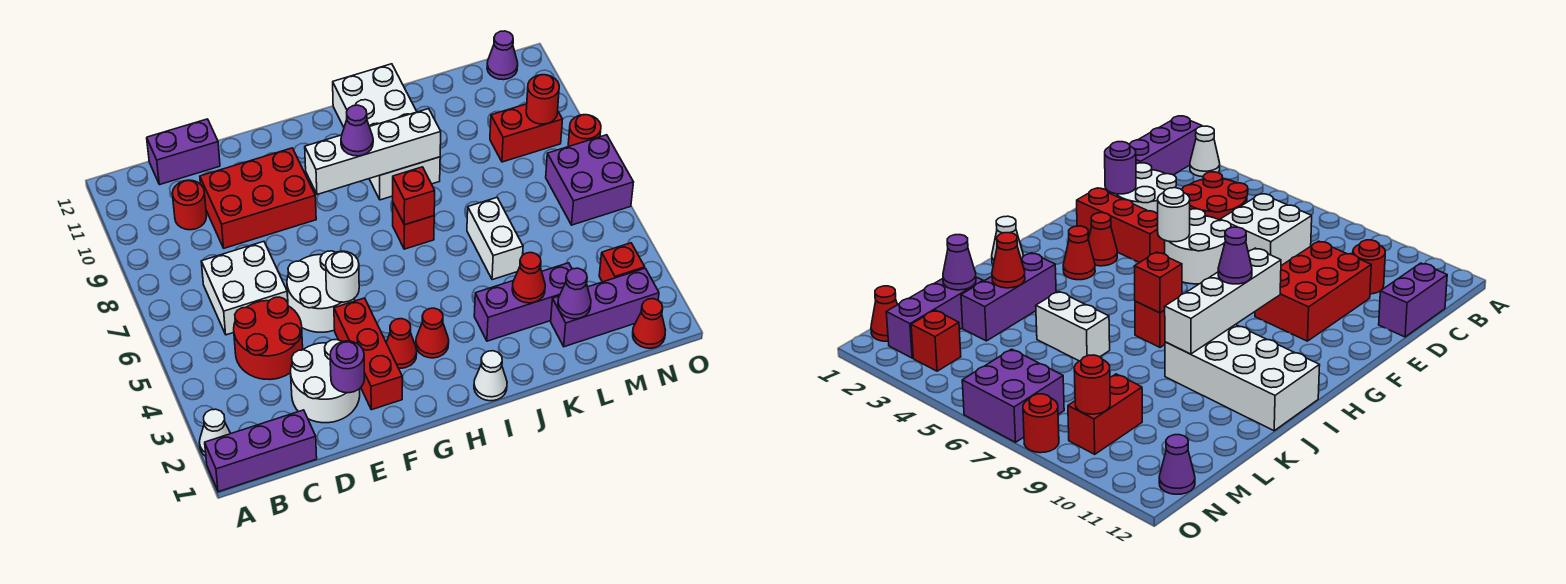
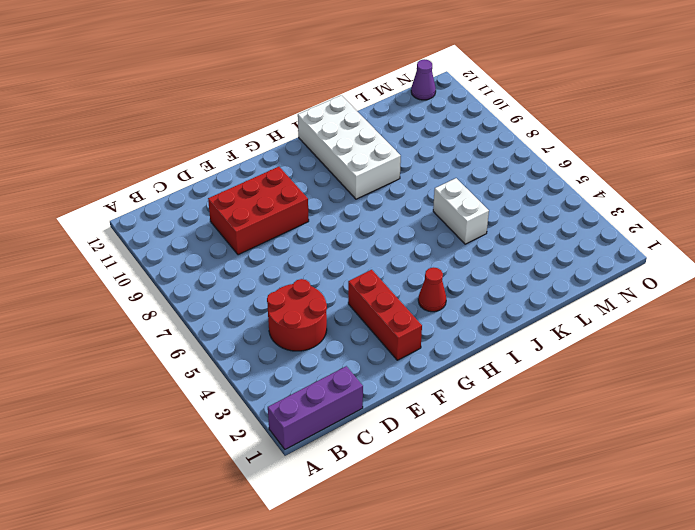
none -> white cone A2 level 1
none -> white brick C6:D7 level 1
none -> red round brick C10 level 1
none -> purple brick C12:D12 level 1

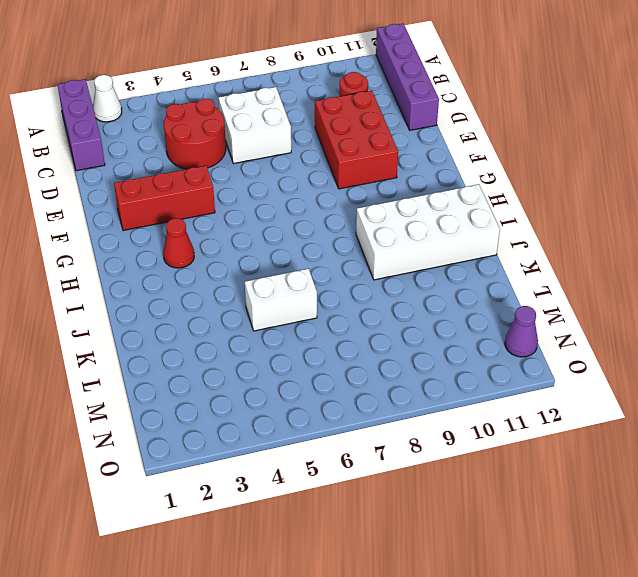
purple brick A12:D12 level 1 -> purple brick C12:D12 level 1
none -> white round brick D2:E3 level 1
none -> white round brick E5:F6 level 1
none -> red cone G3 level 1
none -> white cone I1 level 1

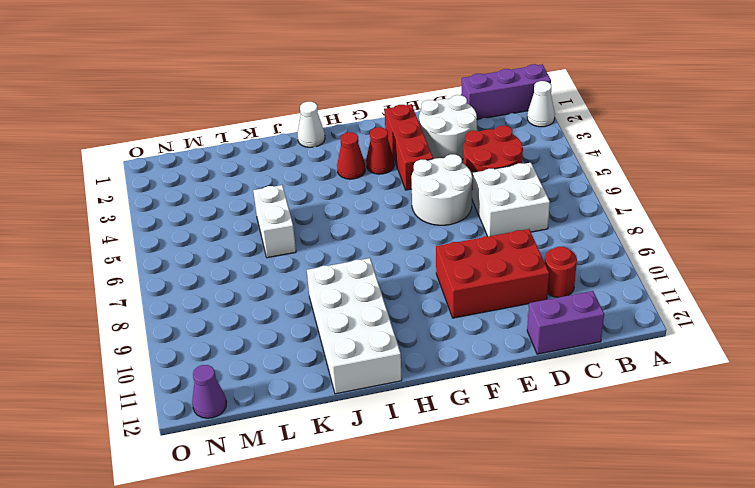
none -> red brick I7 level 1
none -> purple brick J3:L3 level 1
none -> purple brick L2:N2 level 1
none -> red brick M9:N9 level 1

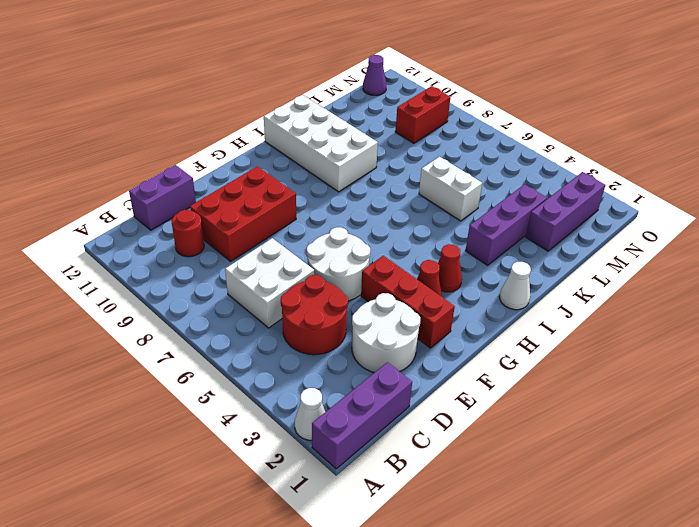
none -> red brick I7 level 1
none -> red cone N1 level 1
none -> red brick N3 level 1
none -> purple brick N6:O7 level 1

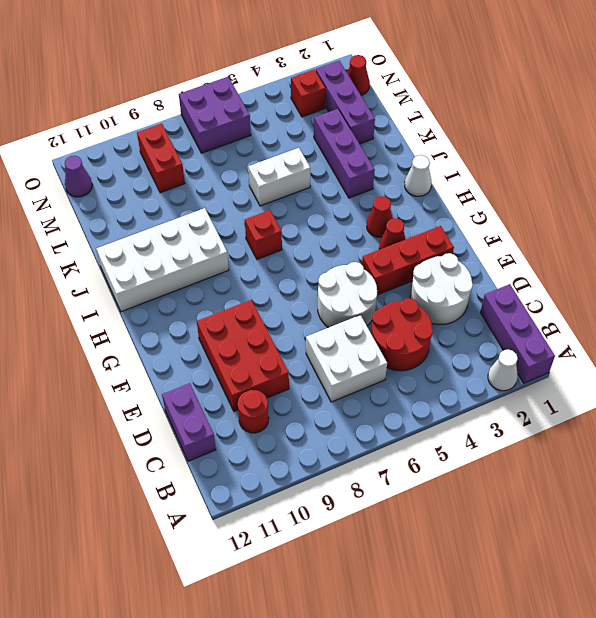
none -> red round brick O8 level 1
none -> purple round brick E2 level 2
none -> white round brick F5 level 2
none -> white brick G9:J9 level 2

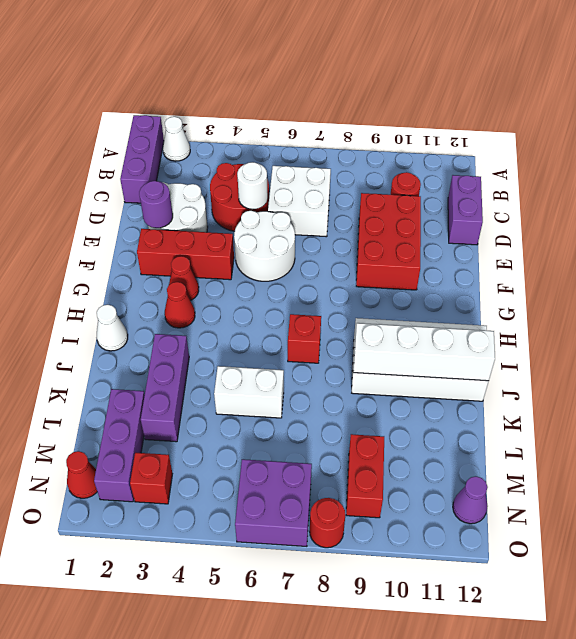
white round brick D5 level 2 -> white round brick F5 level 2
white brick J9:J12 level 2 -> white brick G9:J9 level 2
none -> red brick I7 level 2
none -> red cone K3 level 2
none -> purple cone L2 level 2
none -> red round brick N9 level 2

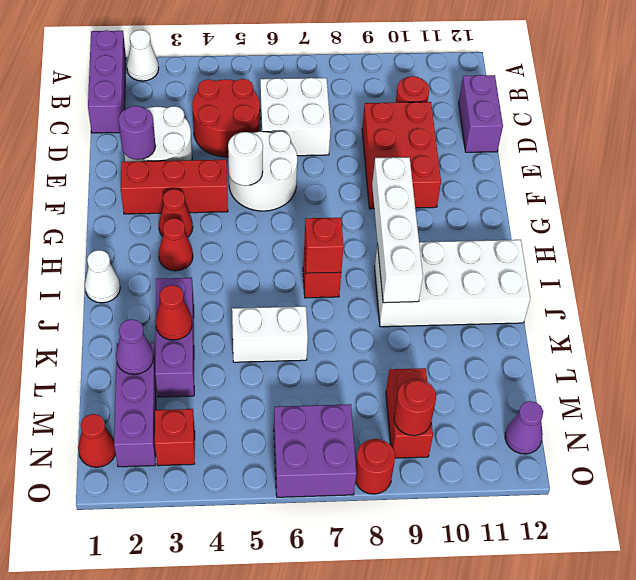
none -> purple cone H9 level 3

